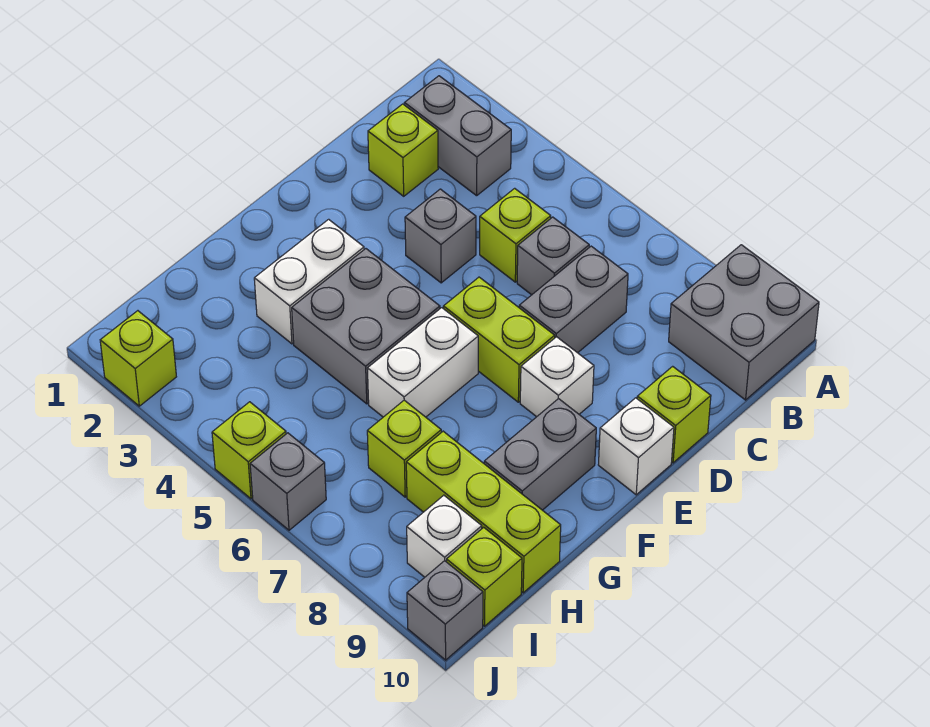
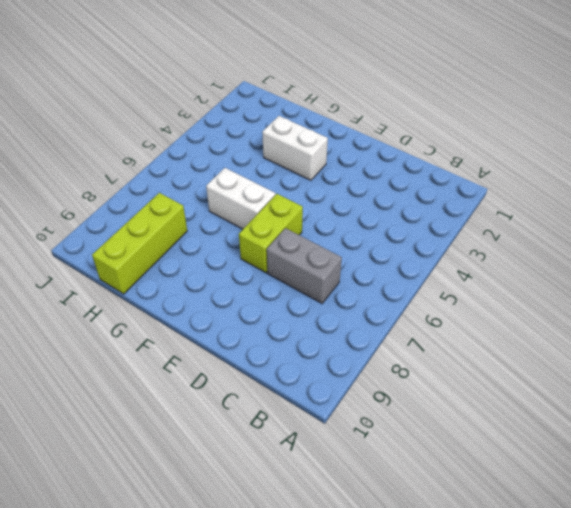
none -> grey brick A9:B10 level 1
none -> grey brick B2:B3 level 1
none -> lime brick C2 level 1

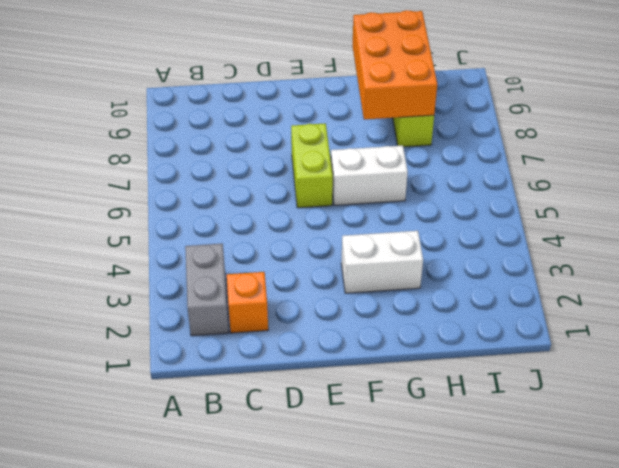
orange brick C2 level 1 -> lime brick C2 level 1
orange brick G8:H10 level 2 -> none
none -> grey brick A9:B10 level 1
none -> lime brick C5 level 1
none -> grey brick C6 level 1

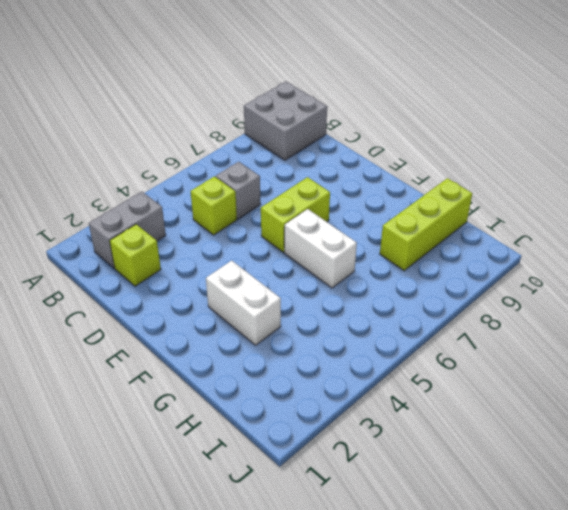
none -> grey brick C7:D7 level 1
none -> grey brick D4 level 1
none -> lime brick D10 level 1

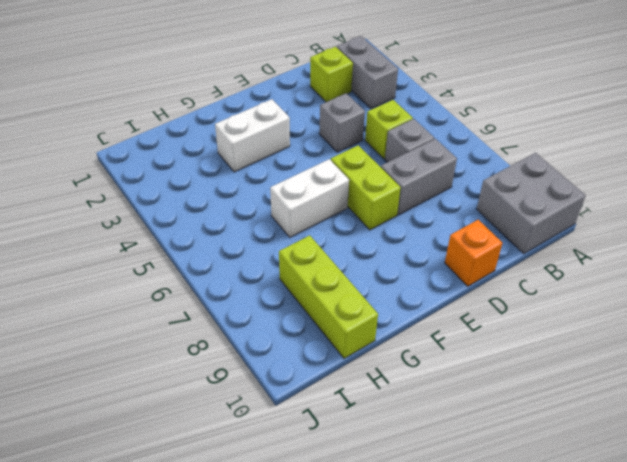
orange brick D10 level 1 -> lime brick D10 level 1
none -> white brick E8 level 1
none -> white brick E10 level 1
none -> grey brick F4:G5 level 1

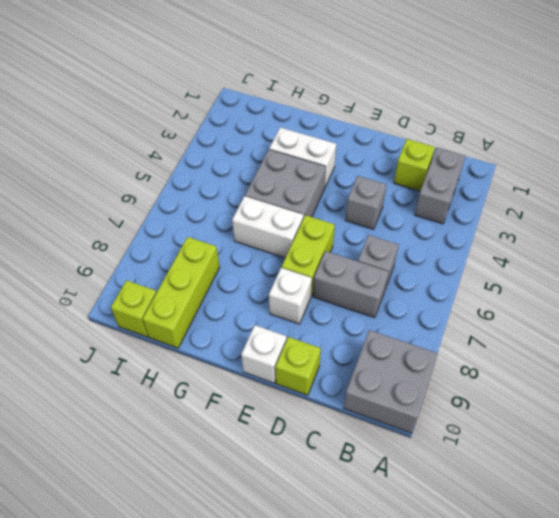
none -> lime brick C5 level 1
none -> grey brick F9:G9 level 1
none -> lime brick H7 level 1

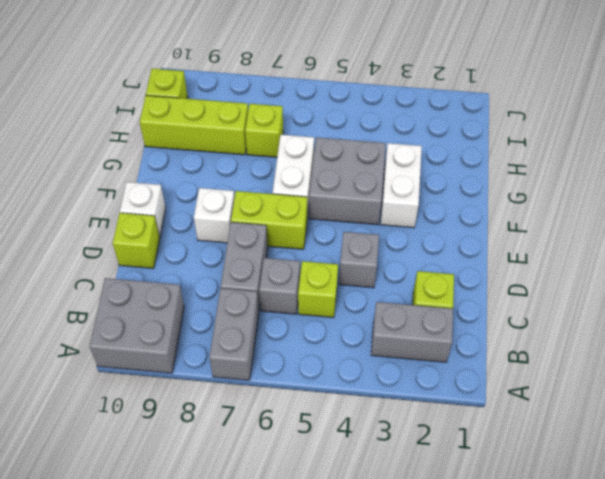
grey brick A7:B7 level 1 -> grey brick F9:G9 level 1
none -> white brick I9 level 1
none -> lime brick J2 level 1
none -> lime brick J5 level 1

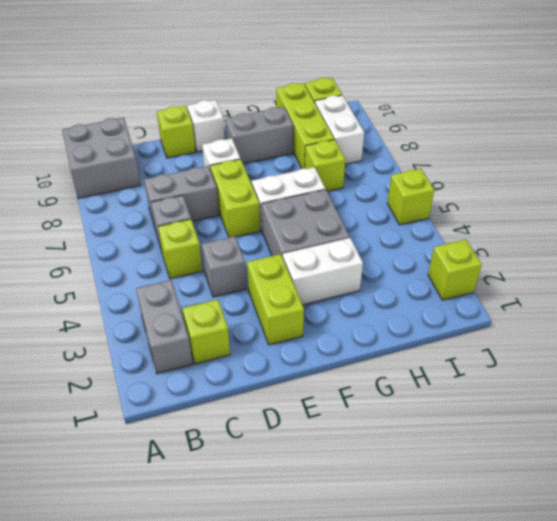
lime brick E2:E3 level 1 -> none
white brick I8:I9 level 1 -> white brick I9 level 1
none -> grey brick J6 level 1
none -> grey brick J10 level 1

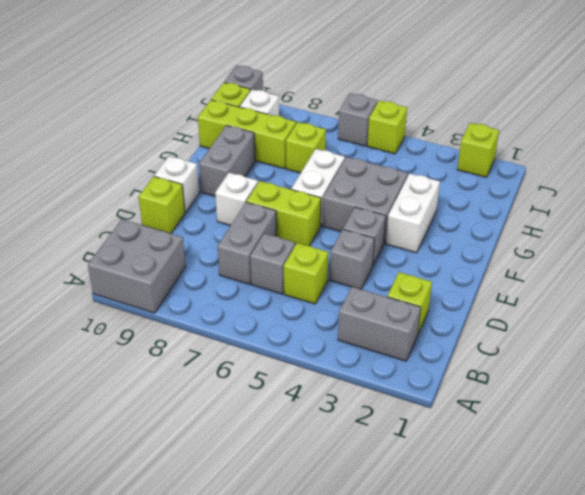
grey brick E4 level 1 -> none

